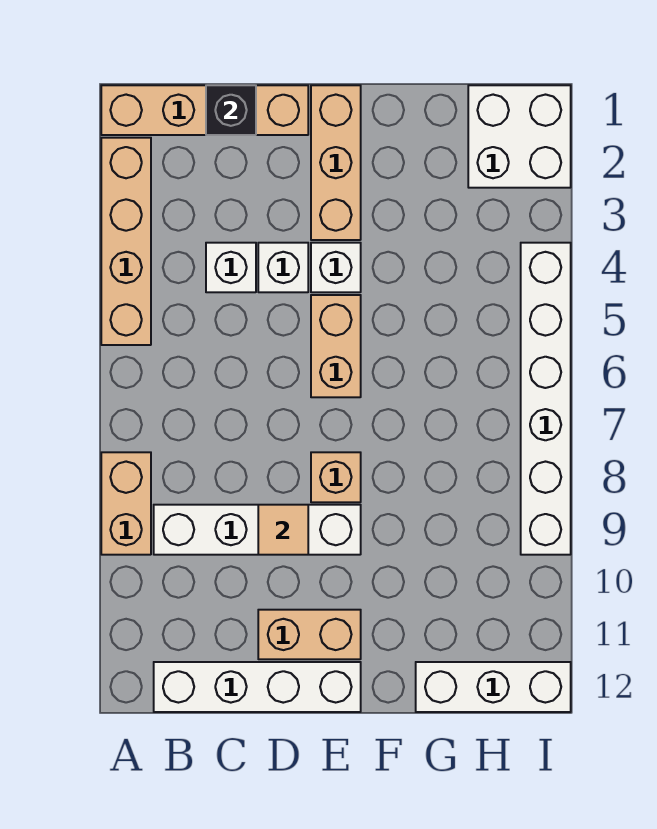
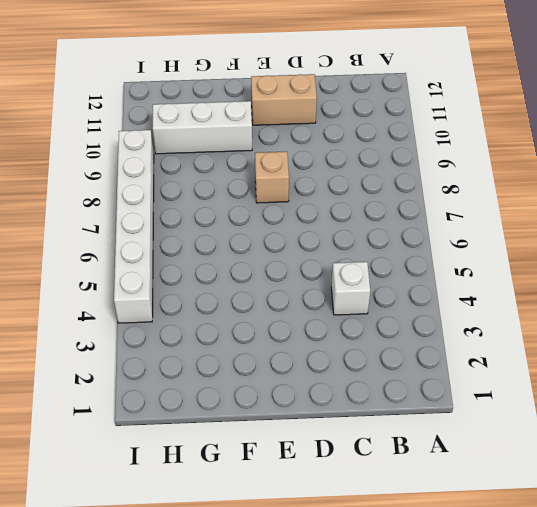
white brick F10:H10 level 1 -> white brick G12:I12 level 1
none -> tan brick A1:D1 level 1
none -> tan brick A2:A5 level 1
none -> tan brick A8:A9 level 1

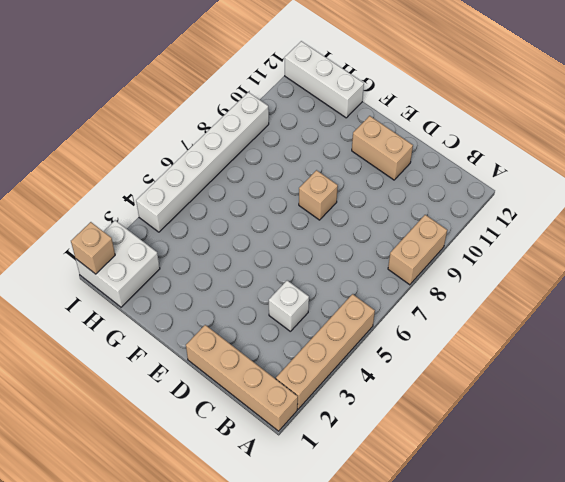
tan brick I1 level 2 -> none
none -> white brick B9:E9 level 1
none -> white brick B12:E12 level 1
none -> white brick D4 level 1

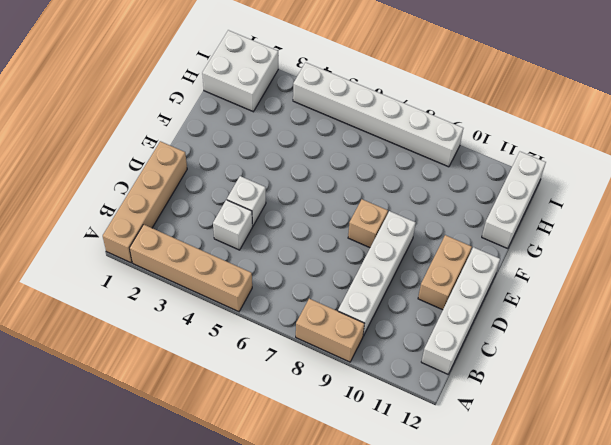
none -> tan brick E1:E3 level 1
none -> white brick E4 level 1
none -> tan brick E5:E6 level 1

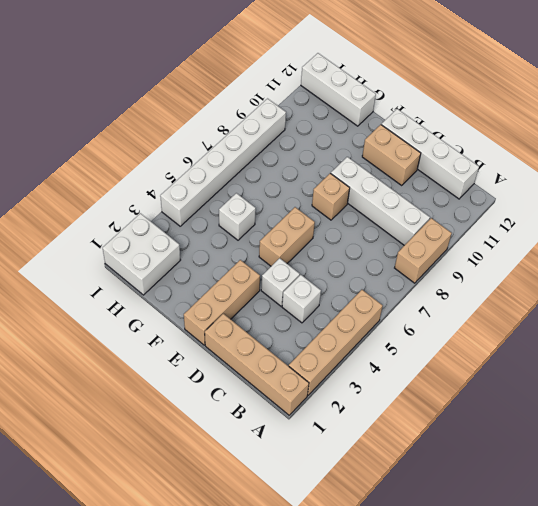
white brick G5 level 1 -> white brick E4 level 1
none -> black brick C1 level 2
none -> tan tile D9 level 2

